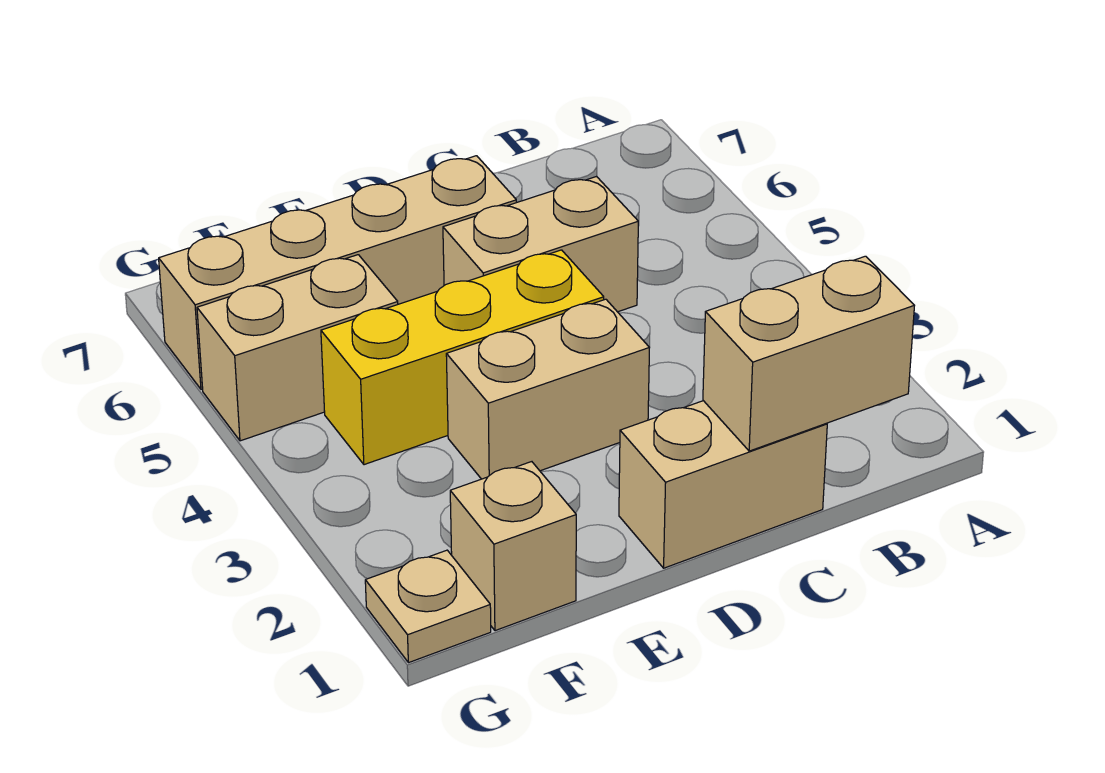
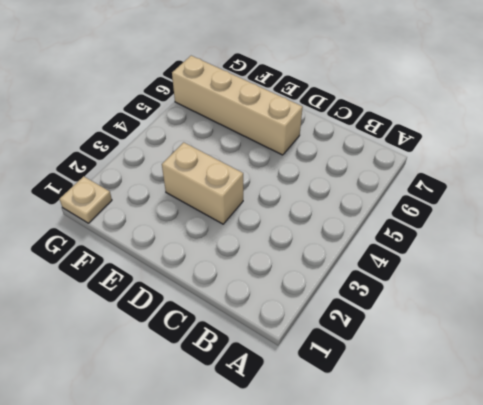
none -> tan brick C1:D1 level 1
none -> tan brick C5:D5 level 1

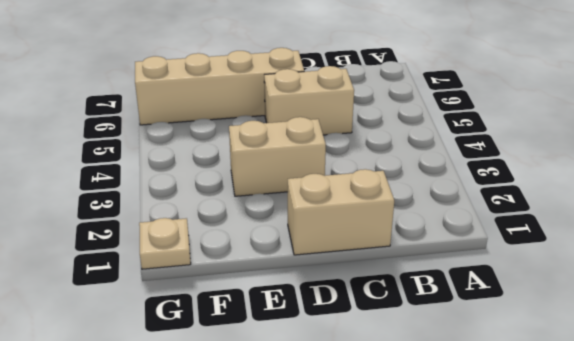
none -> yellow brick D4:F4 level 1
none -> tan brick F1 level 1

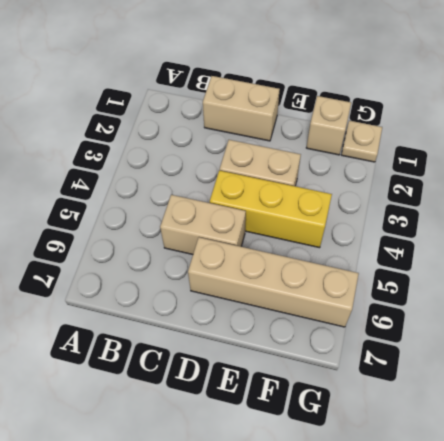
none -> tan brick F5:G5 level 1
none -> tan brick B1:C1 level 2

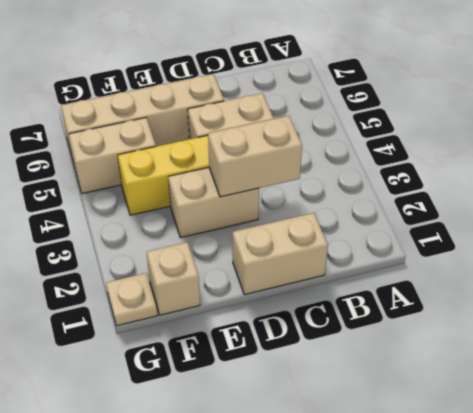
tan brick C3:D3 level 2 -> tan brick B1:C1 level 2

